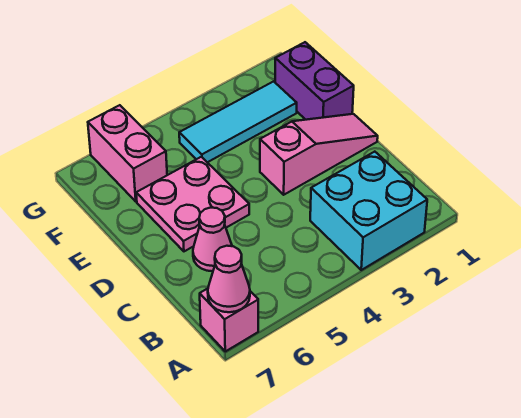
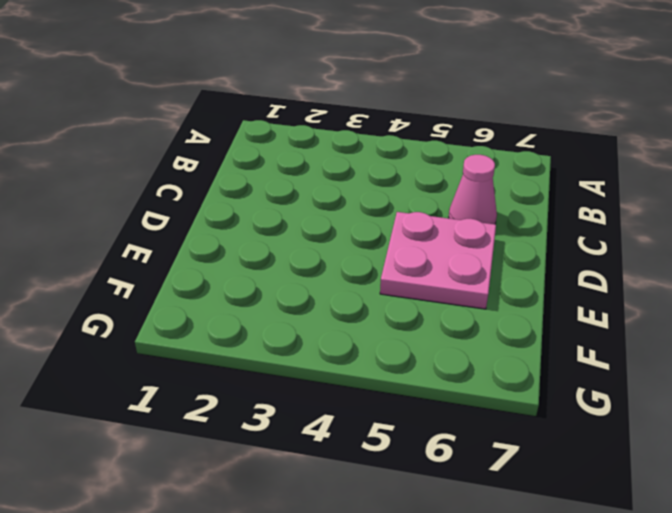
none -> cyan brick A2:B3 level 1
none -> pink brick A7 level 1

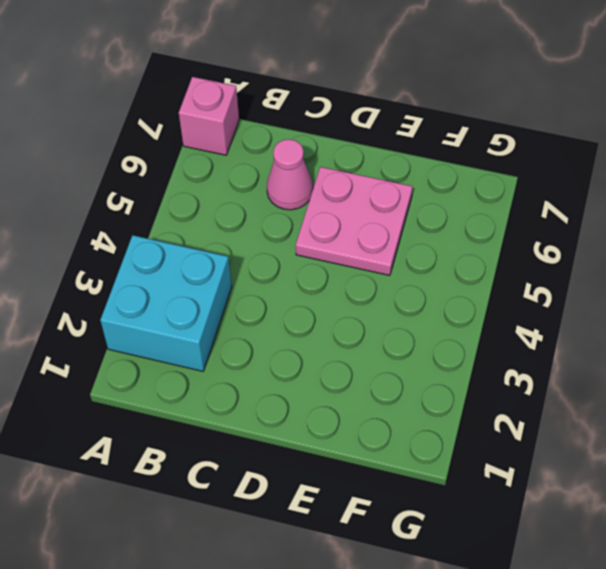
none -> pink slope D1:D3 level 1 top 3
none -> purple brick E1:F1 level 1

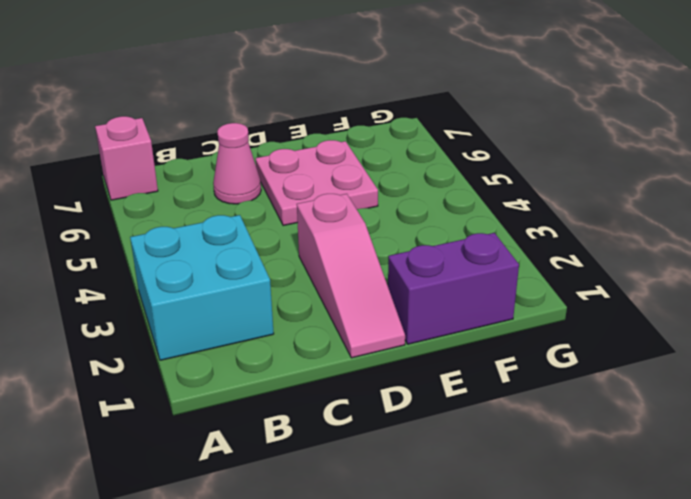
none -> cyan tile F2:F4 level 1
none -> pink brick F6:G6 level 1

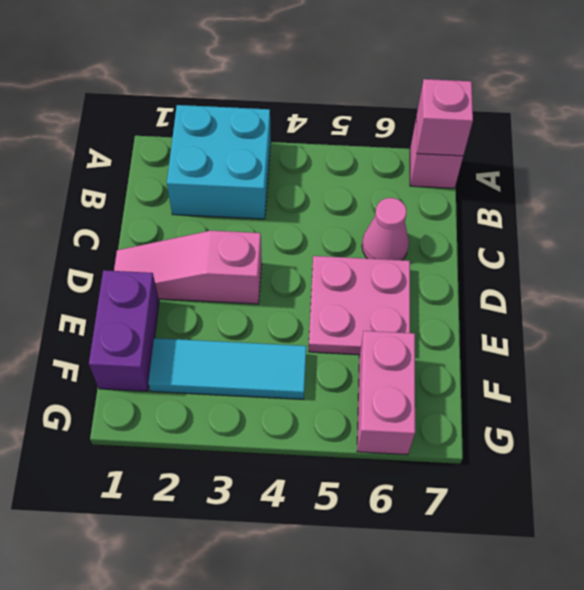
pink brick A7 level 2 -> pink cone A7 level 2

